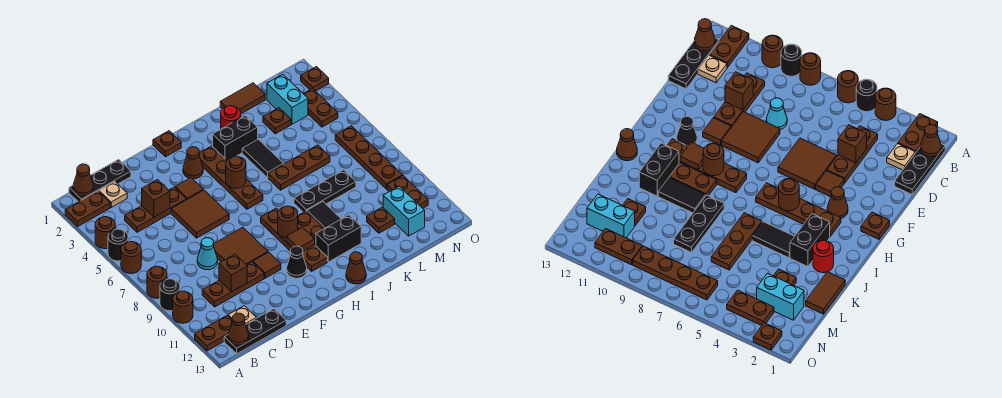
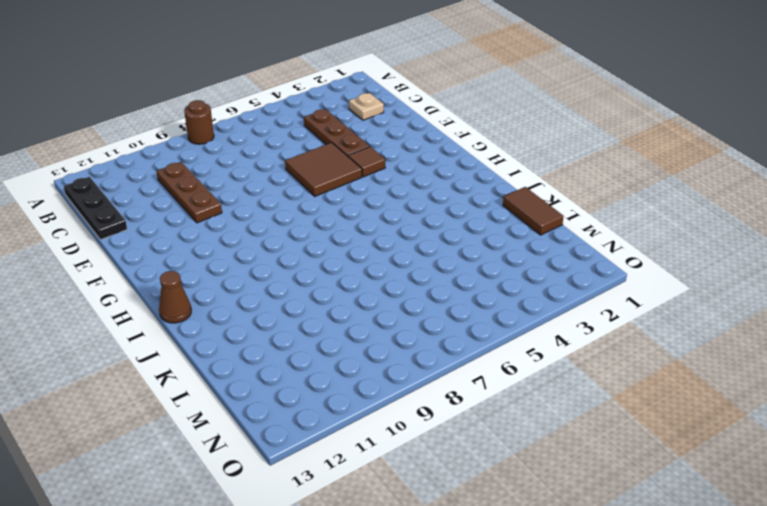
none -> brown plate A2:B2 level 1
none -> brown round brick A4 level 1
none -> black round brick A5 level 1
none -> brown round brick A6 level 1

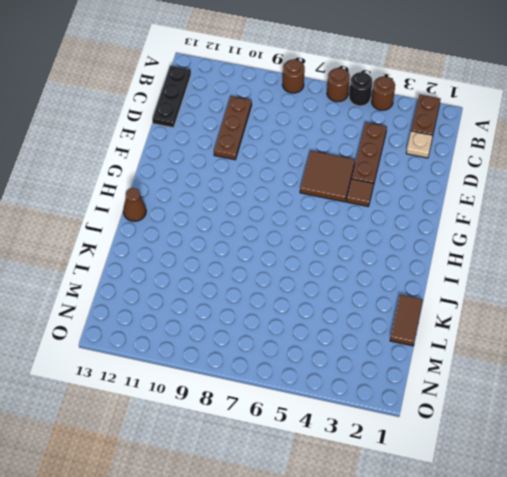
none -> black round brick A9 level 1
none -> brown round brick A10 level 1
none -> brown plate A12:B12 level 1
none -> black plate B1:D1 level 1

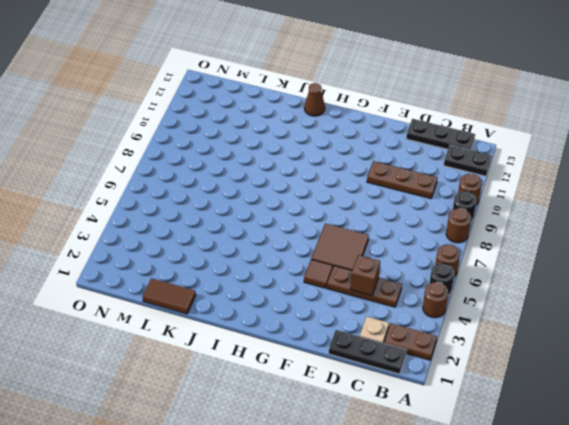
black plate A12:B12 level 1 -> brown plate A12:B12 level 1
none -> tan plate C12 level 1
none -> cyan cone D8 level 1
none -> brown tile E8:F9 level 1
none -> brown tile F10 level 1

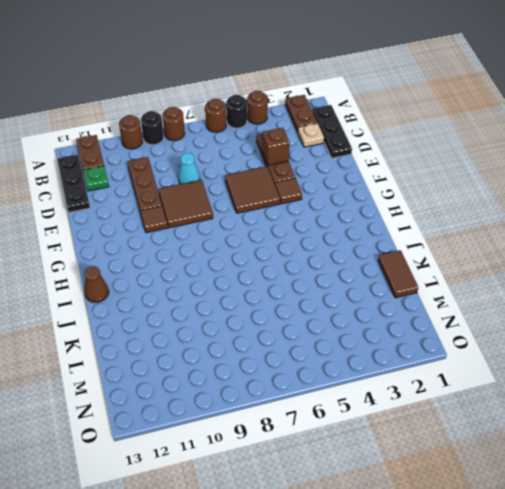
green plate C12 level 1 -> tan plate C12 level 1
none -> brown plate G1 level 1
none -> brown cone G3 level 1
none -> black cone G11 level 1
none -> brown plate H3:H6 level 1

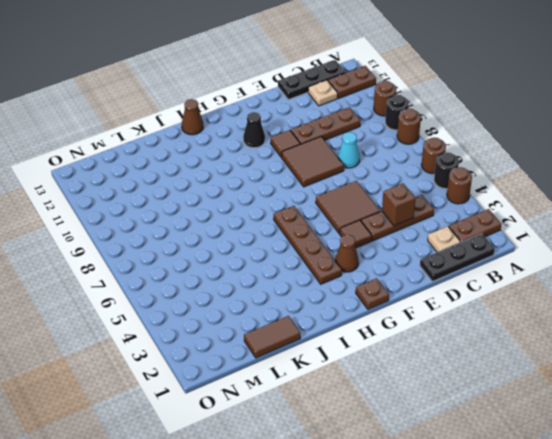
none -> brown plate H8:H11 level 1
none -> black brick I3:J3 level 1
none -> brown plate I9:I10 level 1
none -> black brick I11:J11 level 1

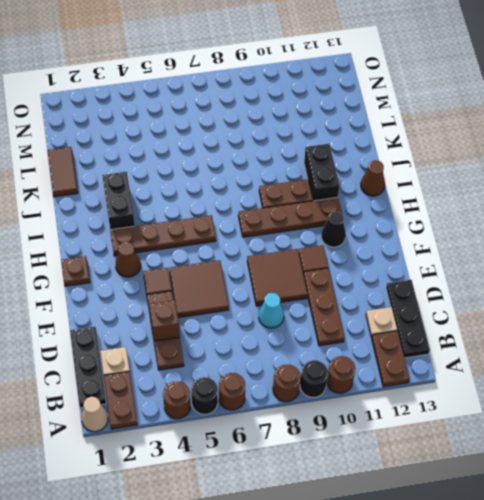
tan cone A1 level 1 -> none
none -> red round brick J2 level 1
none -> black tile J4:J5 level 1
none -> brown plate J6:L6 level 1
none -> black plate J8:L8 level 1

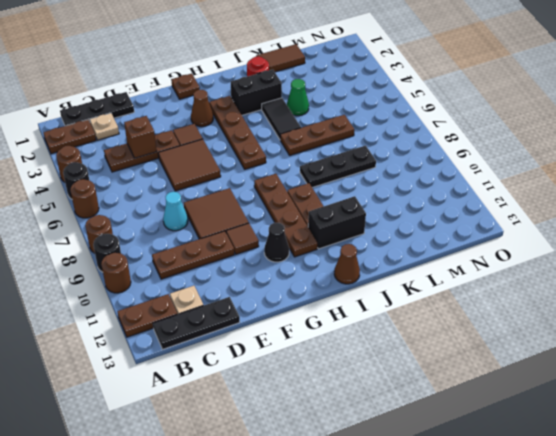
green cone K4 level 1 -> none
none -> black tile J9:J10 level 1
none -> brown plate L3 level 1
none -> brown plate L11 level 1
none -> cyan brick M2:M3 level 1

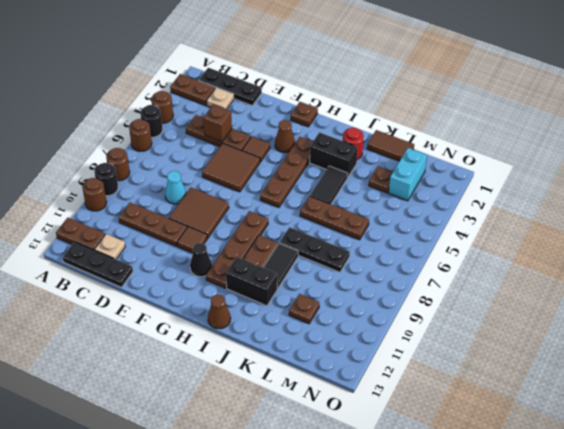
none -> cyan brick M11:M12 level 1
none -> brown plate N3:N4 level 1
none -> brown plate N6:N9 level 1
none -> brown plate N10:N11 level 1

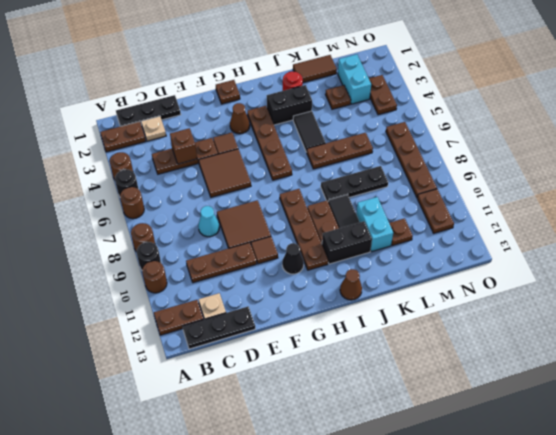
cyan brick K10:K11 level 1 -> cyan brick M11:M12 level 1
none -> brown plate O2 level 1
none -> brown cone B1 level 2
none -> brown cone B13 level 2
none -> brown brick D10 level 2

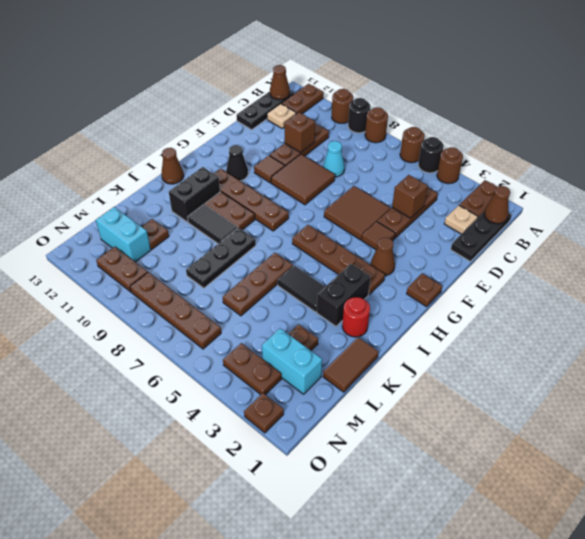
none -> brown round brick H5 level 2
none -> brown round brick H9 level 2
none -> brown tile H10 level 2

